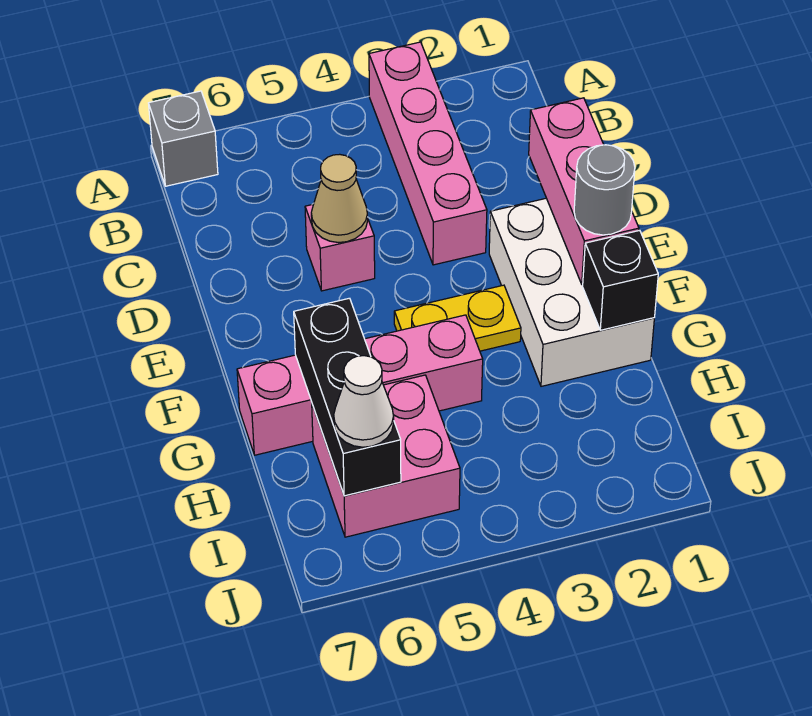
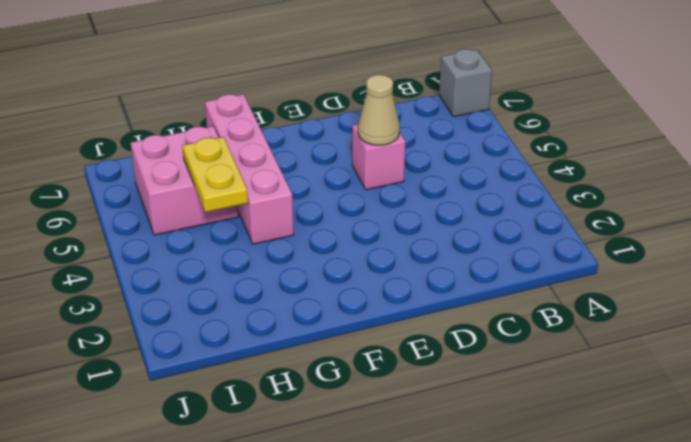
yellow plate H4:H5 level 2 -> yellow plate F3:F4 level 1
none -> pink brick A3:D3 level 1
none -> white brick E1:G2 level 1
none -> pink brick D1:F1 level 2

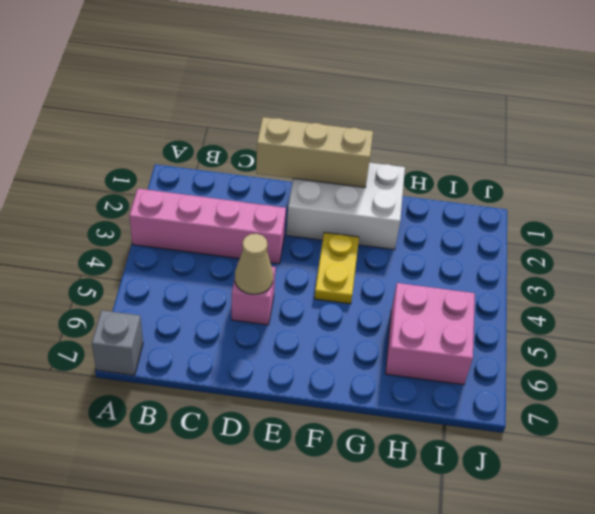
tan brick D1:F1 level 2 -> pink brick D1:F1 level 2
none -> pink brick G4:G7 level 1
none -> black brick G1 level 2
none -> black brick G6:I6 level 2

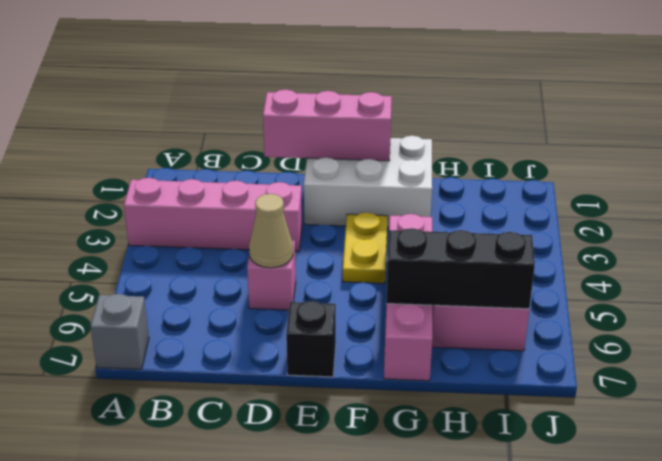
black brick E7 level 1 -> black brick G1 level 2
none -> grey round brick F1 level 3
none -> white cone I6 level 3

